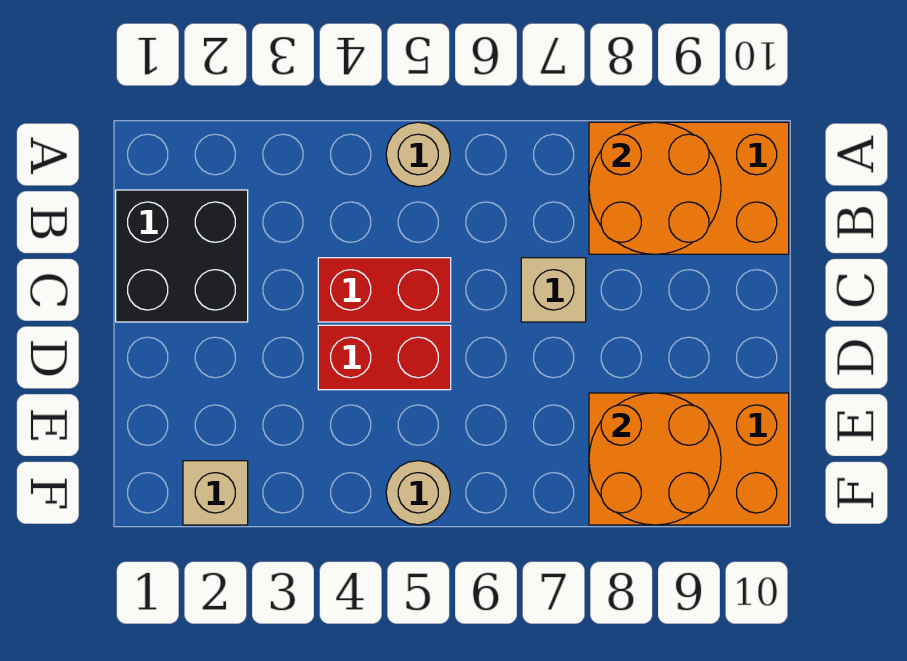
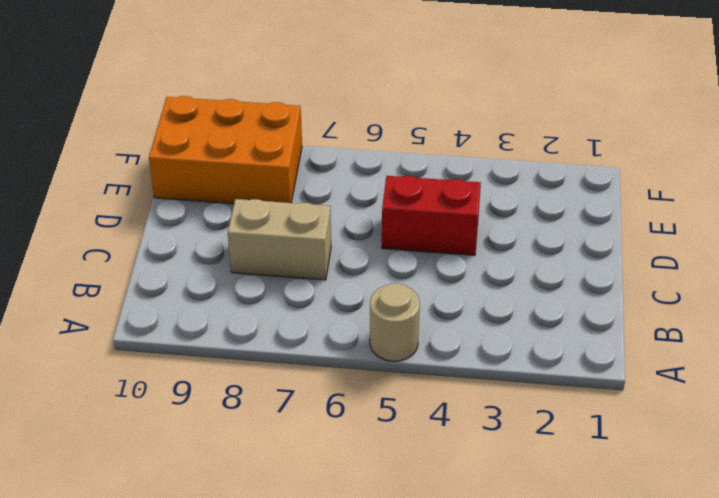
tan brick C7:C8 level 1 -> tan brick C7 level 1
none -> orange brick A8:B10 level 1
none -> black brick B1:C2 level 1

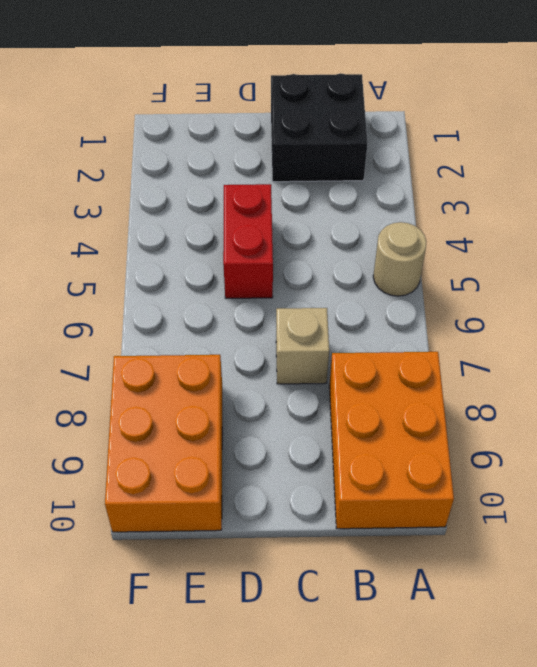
none -> red brick C4:C5 level 1
none -> tan brick F2 level 1

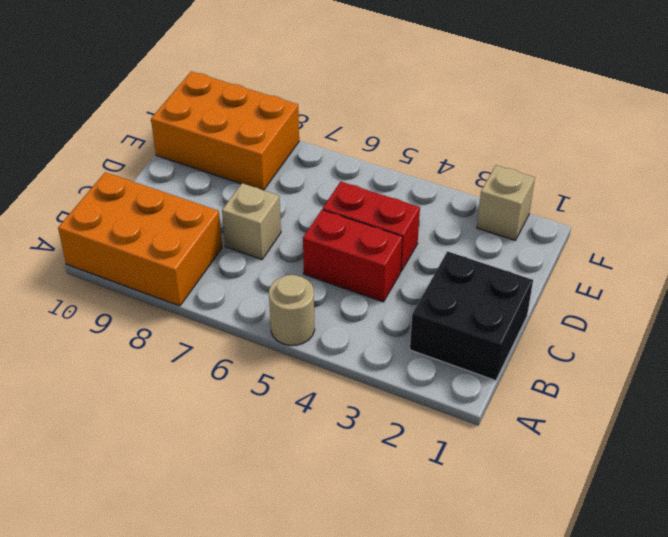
none -> tan round brick F5 level 1
none -> orange round brick A8:B9 level 2

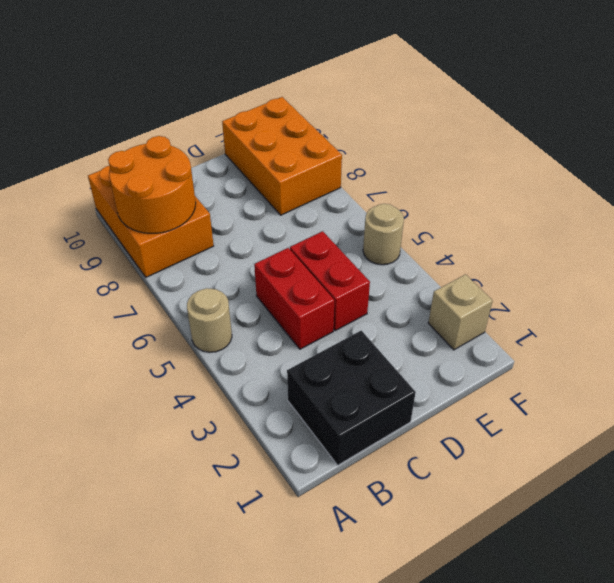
none -> tan brick C7 level 1
none -> orange round brick E8:F9 level 2

